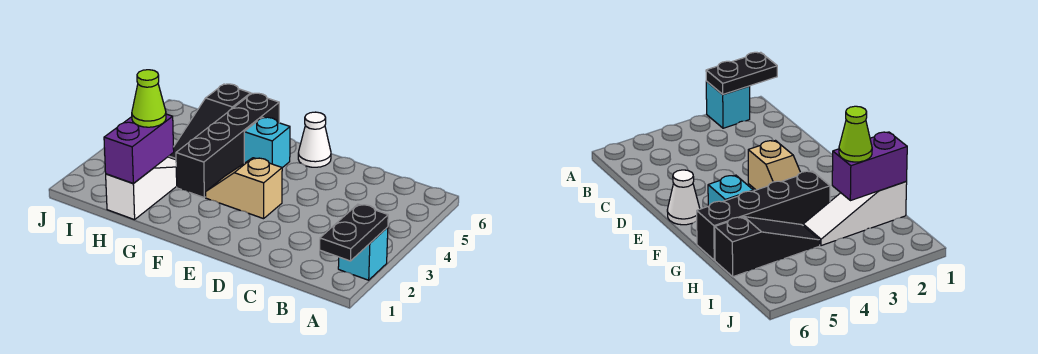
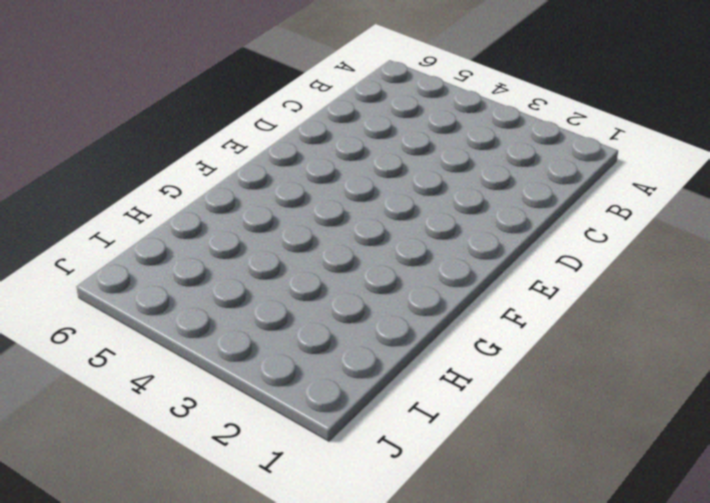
none -> cyan brick A2 level 1
none -> tan slope E3:F3 level 1 top E

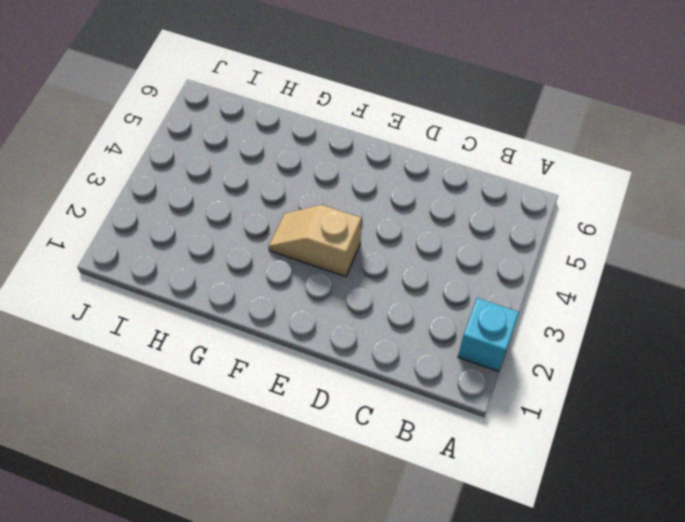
none -> white cone E6 level 1
none -> cyan brick F5 level 1

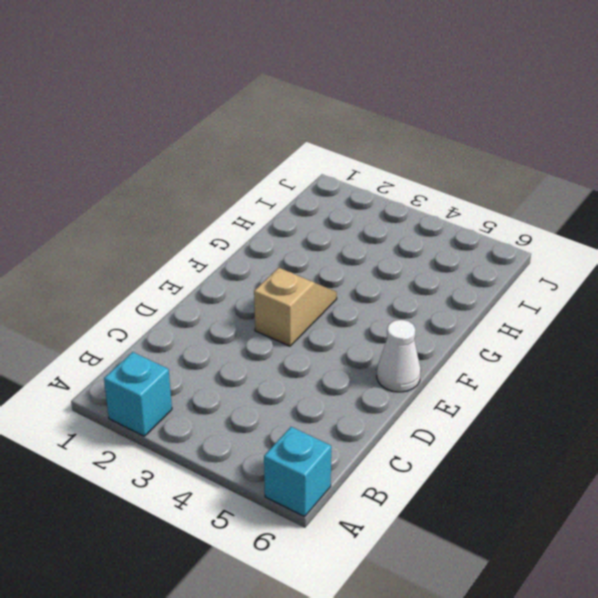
cyan brick A6 level 1 -> cyan brick F5 level 1
none -> black brick G3:G6 level 1
none -> white slope H1:H3 level 1 top 1

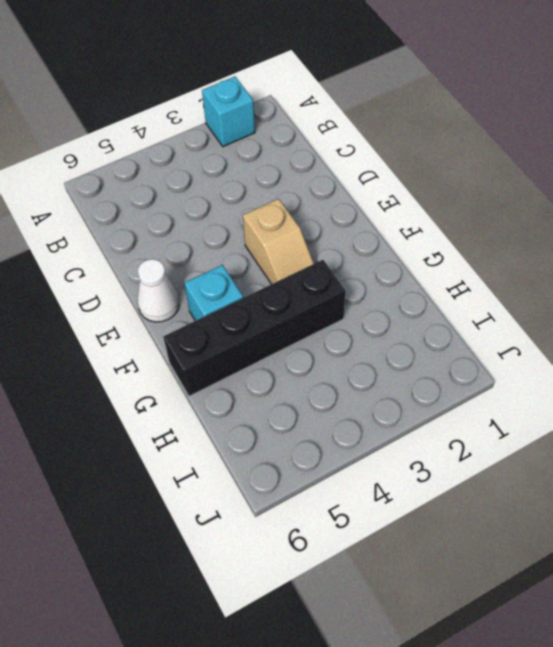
none -> white slope H1:H3 level 1 top 1
none -> black slope H4:H6 level 1 top 6

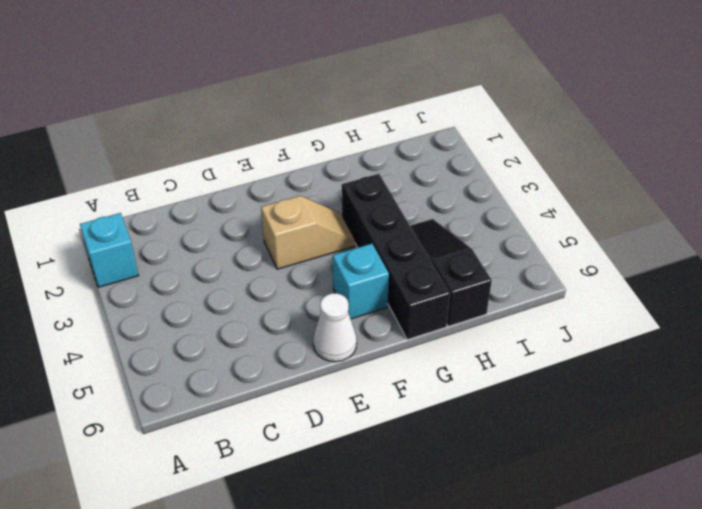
none -> white slope H1:H3 level 1 top 1
none -> black plate A1:A2 level 2

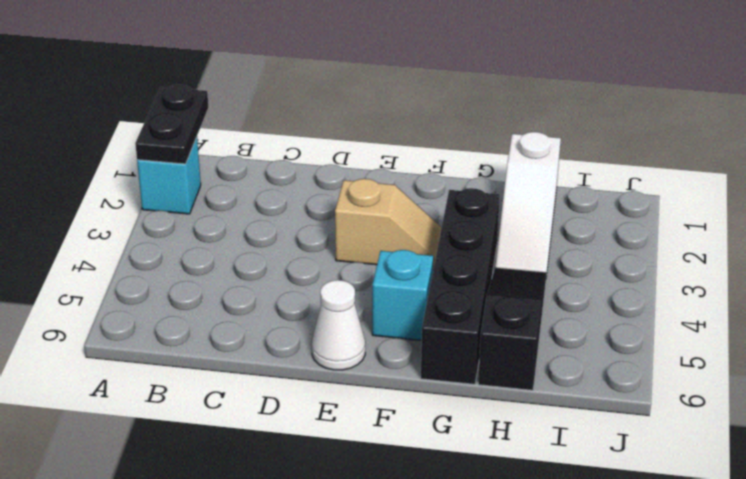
none -> purple brick H1:H2 level 2
none -> lime cone H2 level 3

